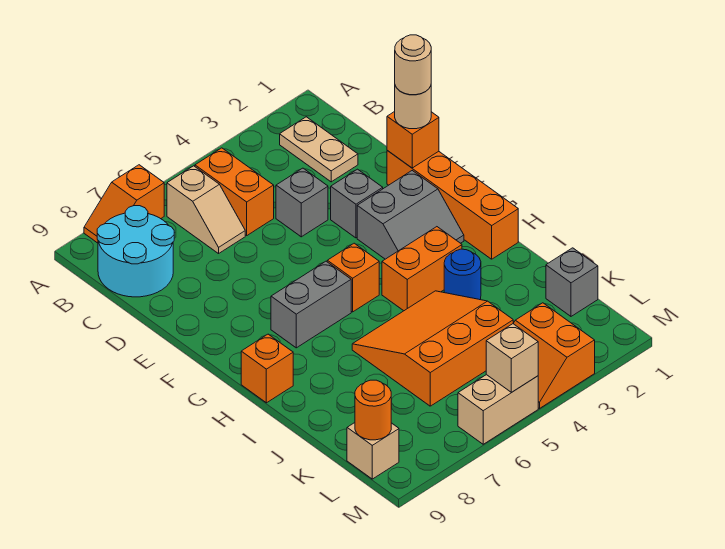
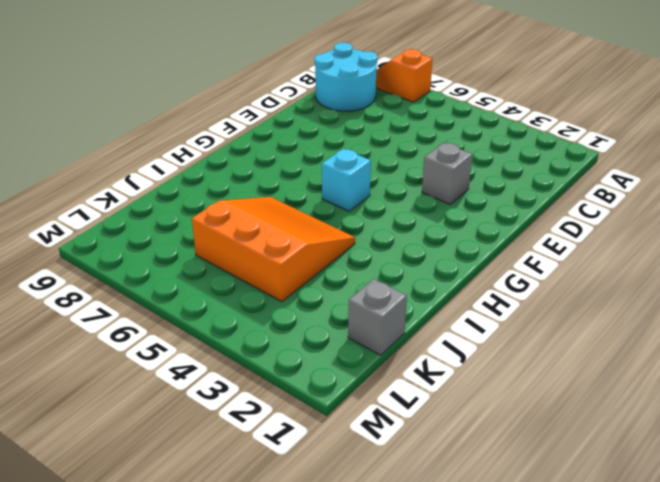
cyan brick G5 level 1 -> orange brick G5 level 1
none -> tan plate B2:C2 level 1
none -> orange brick B5:C5 level 1
none -> tan slope B6:C6 level 1 top B

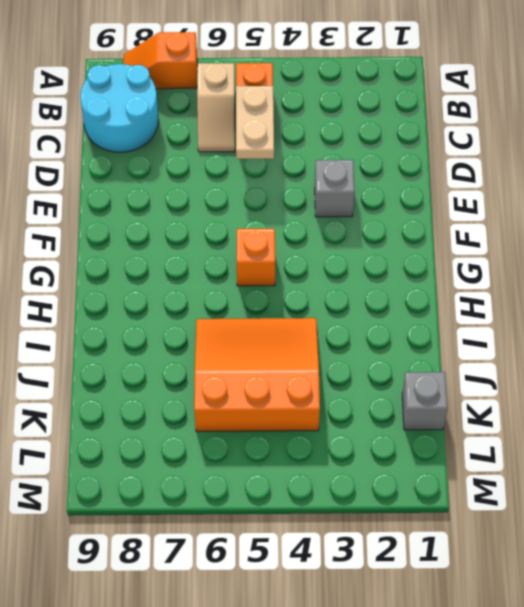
tan plate C5:D5 level 2 -> tan plate B2:C2 level 1
none -> grey brick D4 level 1
none -> orange brick E1:H1 level 1
none -> grey slope F2:G3 level 1 top F

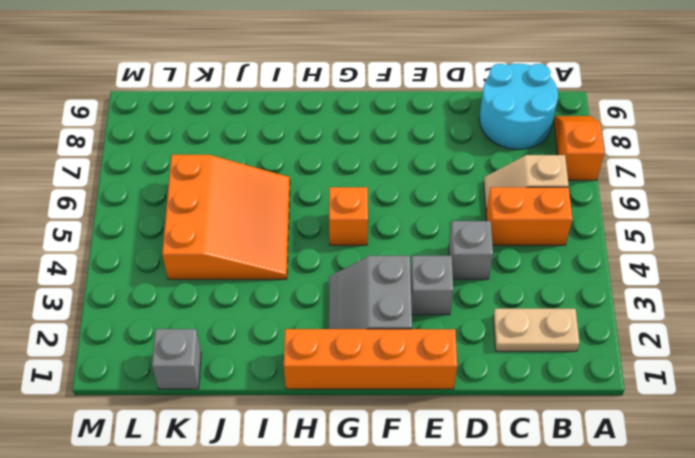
none -> grey brick G6:G7 level 1
none -> orange brick H3:H4 level 1
none -> orange brick H9 level 1

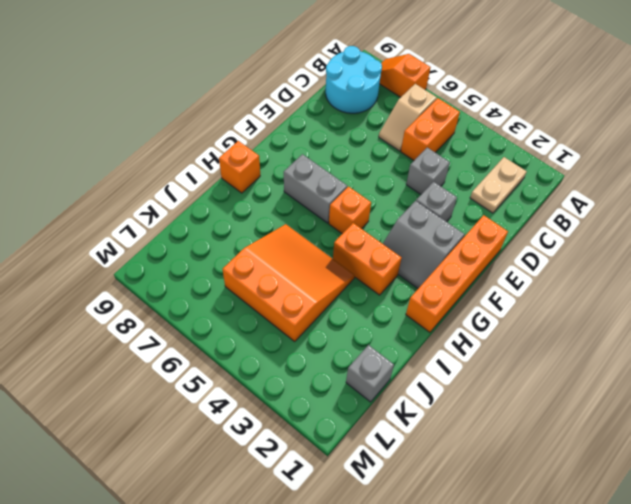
none -> blue round brick I3 level 1
none -> orange slope L3:M4 level 1 top 3
none -> tan brick L9 level 1

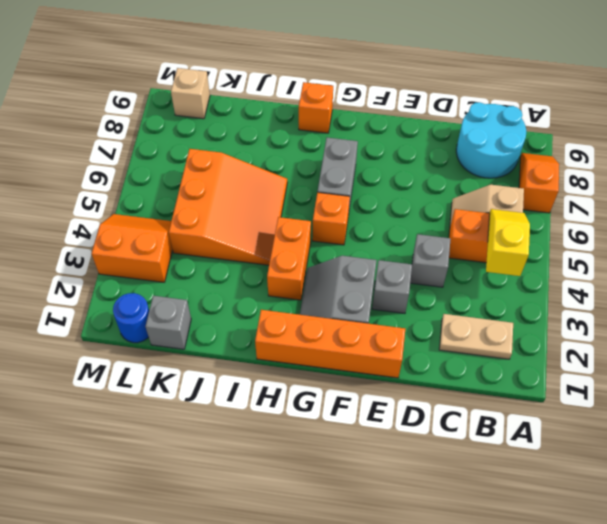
yellow slope B4:B5 level 2 top 4 -> none
blue round brick L1 level 1 -> blue round brick I3 level 1
none -> tan brick M5:M6 level 1
none -> orange brick E1 level 2
none -> orange round brick L9 level 2

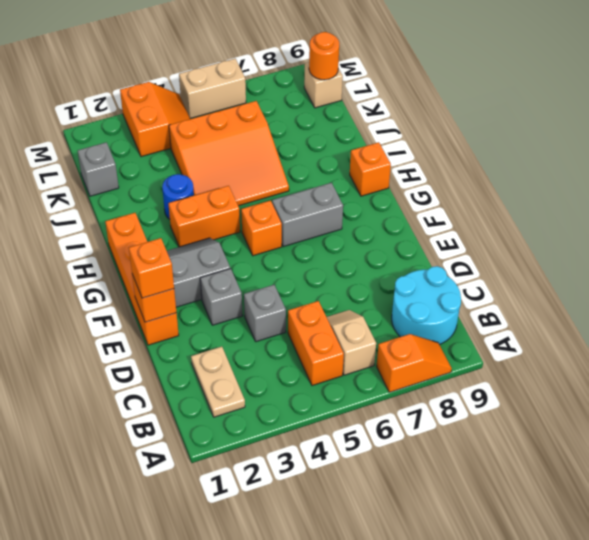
orange brick E1 level 3 -> tan round brick E1 level 3
none -> tan brick M5 level 2
none -> tan round brick E1 level 4

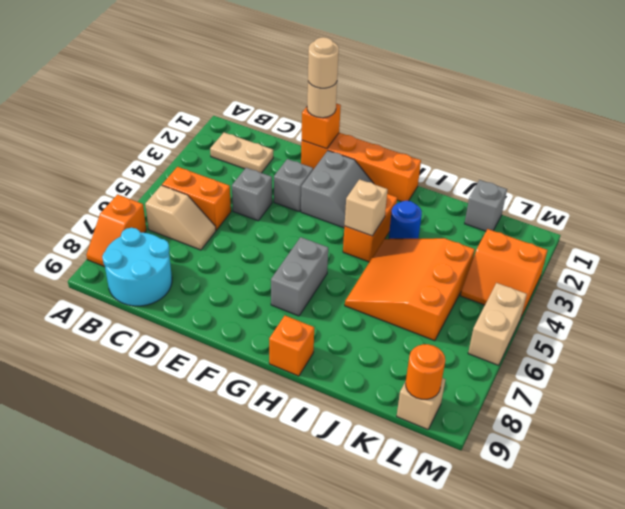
tan brick H4 level 2 -> tan brick M5 level 2
none -> orange brick G5 level 1

